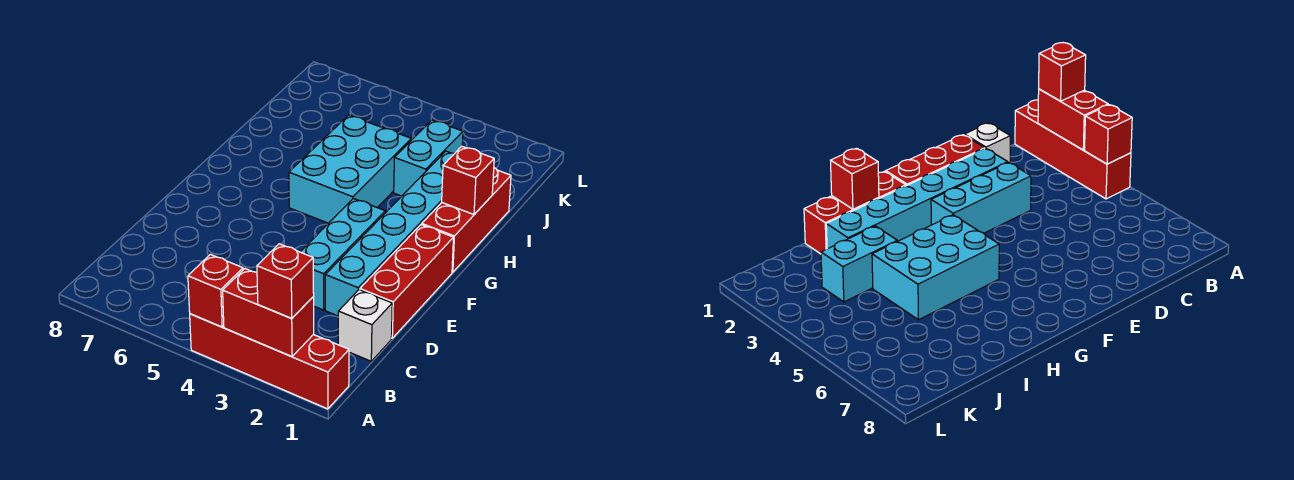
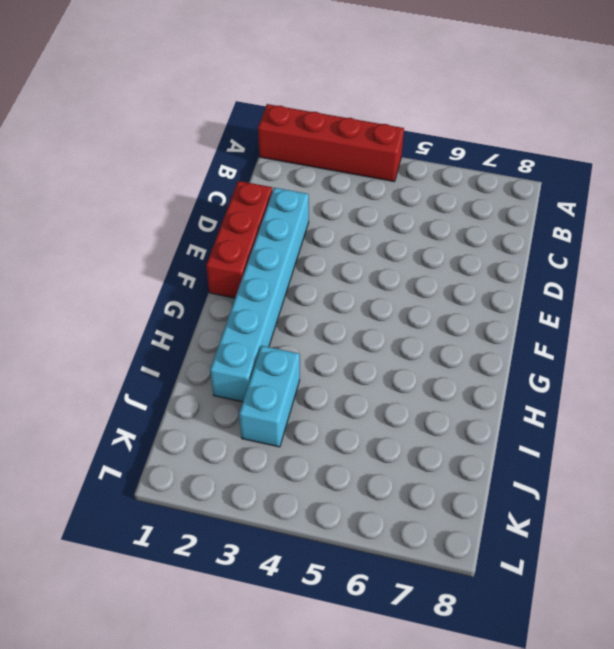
none -> white brick C1 level 1
none -> cyan brick D3:F3 level 1
none -> red brick G1:I1 level 1

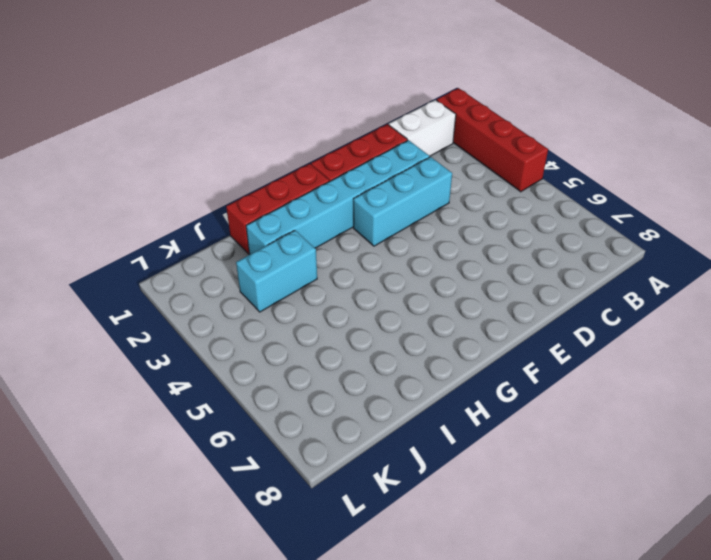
white brick B1:C1 level 1 -> white brick C1 level 1
none -> cyan brick G4:I5 level 1
none -> red brick A2:A3 level 2
none -> red brick A4 level 2

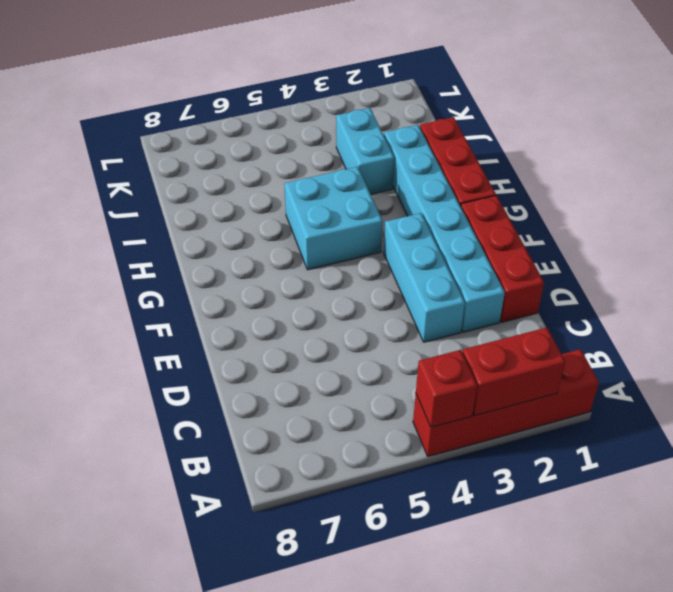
cyan brick G4:H5 level 1 -> cyan brick G4:I5 level 1
none -> white brick C1 level 1
none -> red brick H1 level 2
none -> red brick A2 level 3

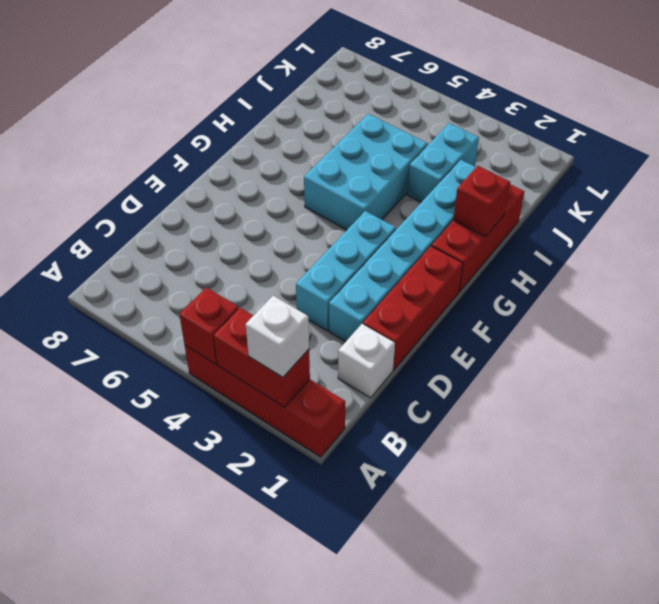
white brick A2 level 3 -> red brick A2 level 3

